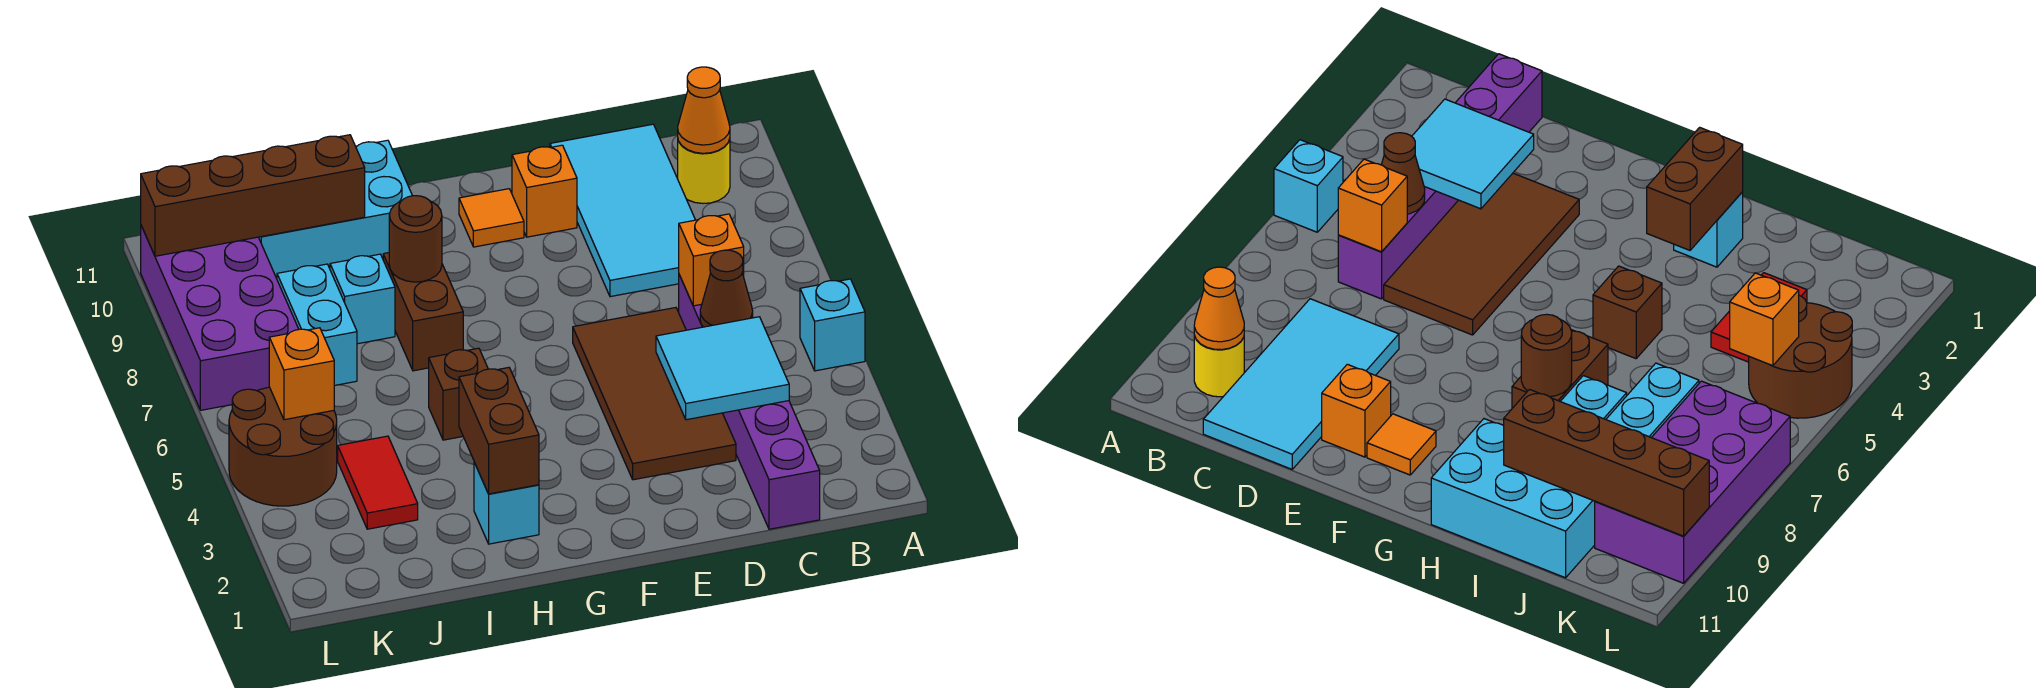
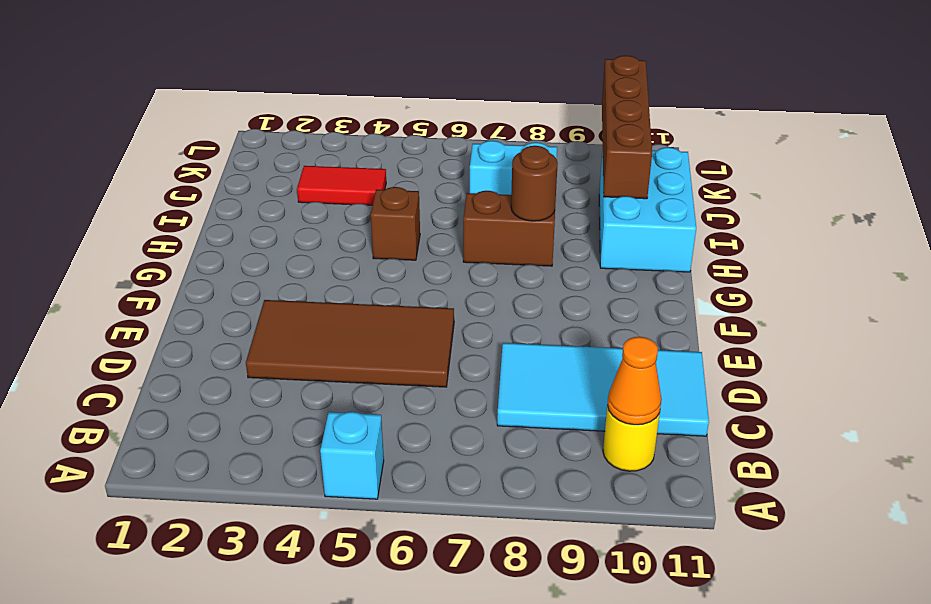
none -> purple brick C1:C6 level 1
none -> orange brick E10 level 1
none -> orange tile F10 level 1

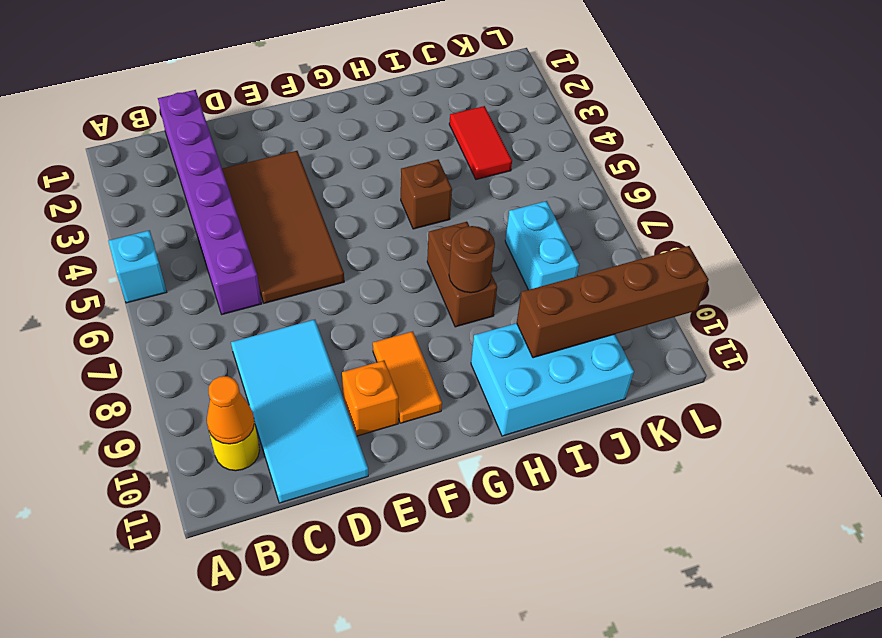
orange tile F9:F10 level 1 -> orange tile F10 level 1
none -> cyan brick H2 level 1
none -> cyan brick I8 level 1
none -> brown round brick K4:L5 level 1

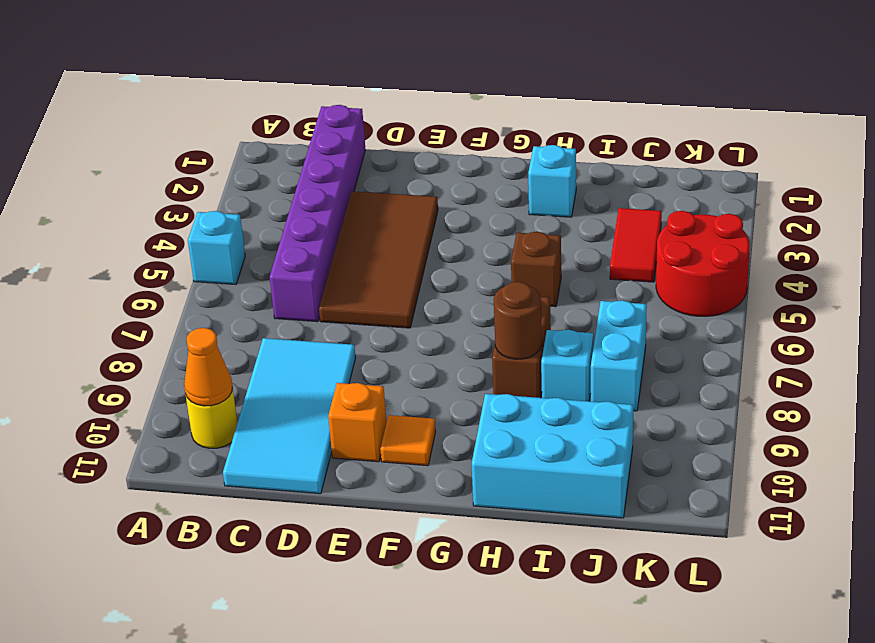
red round brick K4:L5 level 1 -> brown round brick K4:L5 level 1
none -> purple brick K7:L10 level 1
none -> cyan tile C3:D4 level 2
none -> brown cone C5 level 2

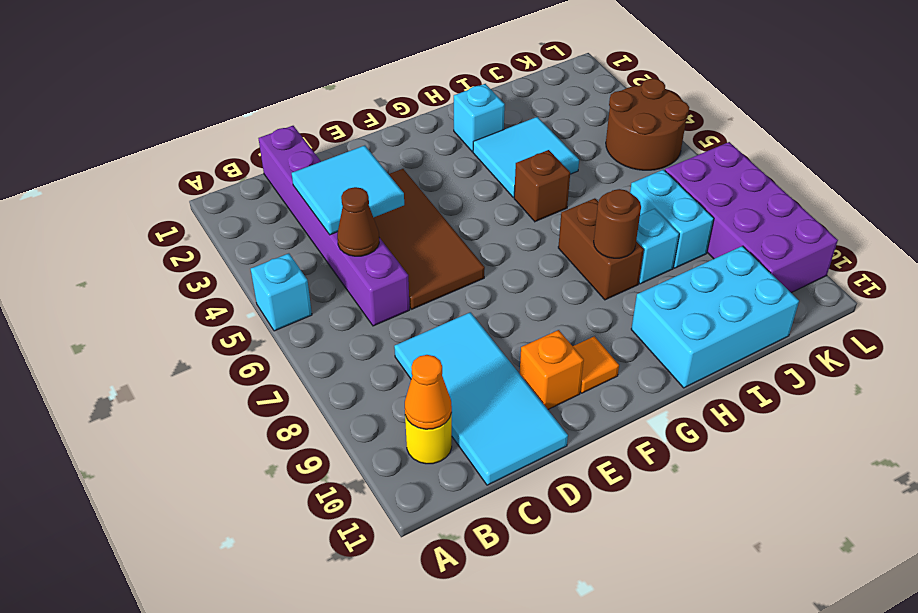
cyan tile H3:I4 level 1 -> none
none -> red tile J3:J4 level 1
none -> orange brick C6 level 2
none -> brown brick H2:H3 level 2

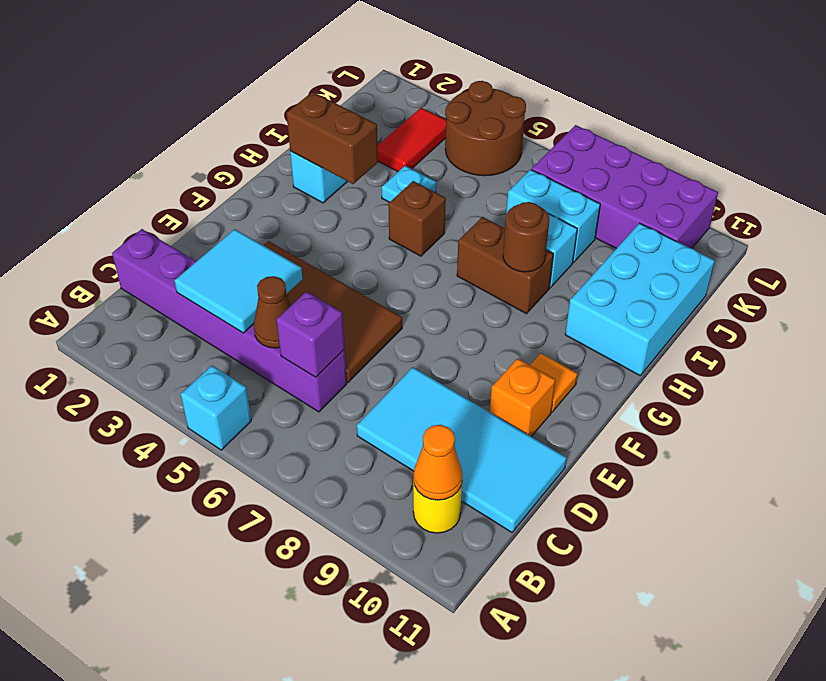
purple brick C6 level 2 -> orange brick C6 level 2
cyan plate I4 level 1 -> none
red tile J3:K3 level 1 -> red tile J3:J4 level 1
none -> brown brick I10:L10 level 2
none -> orange brick K5 level 2

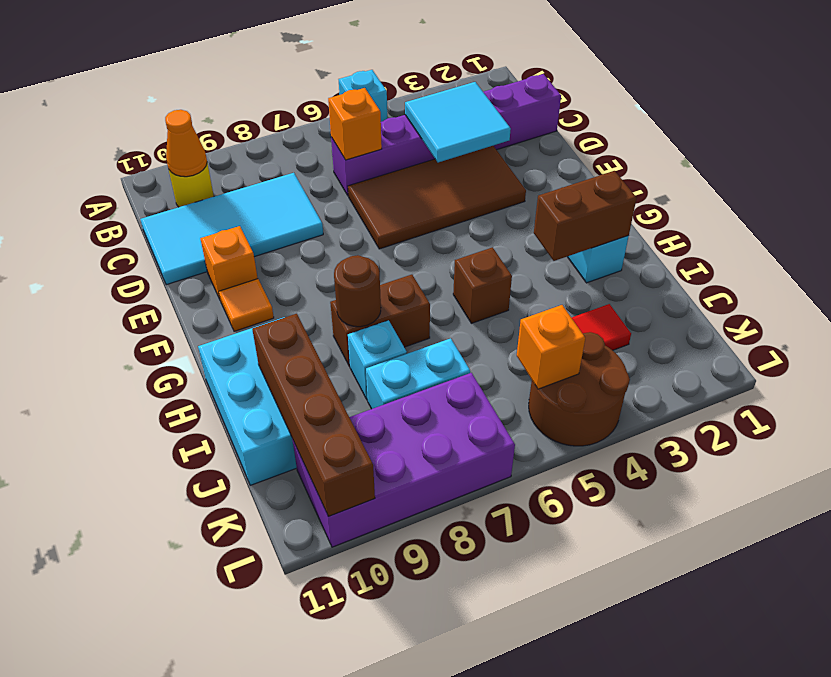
none -> brown cone C5 level 2

